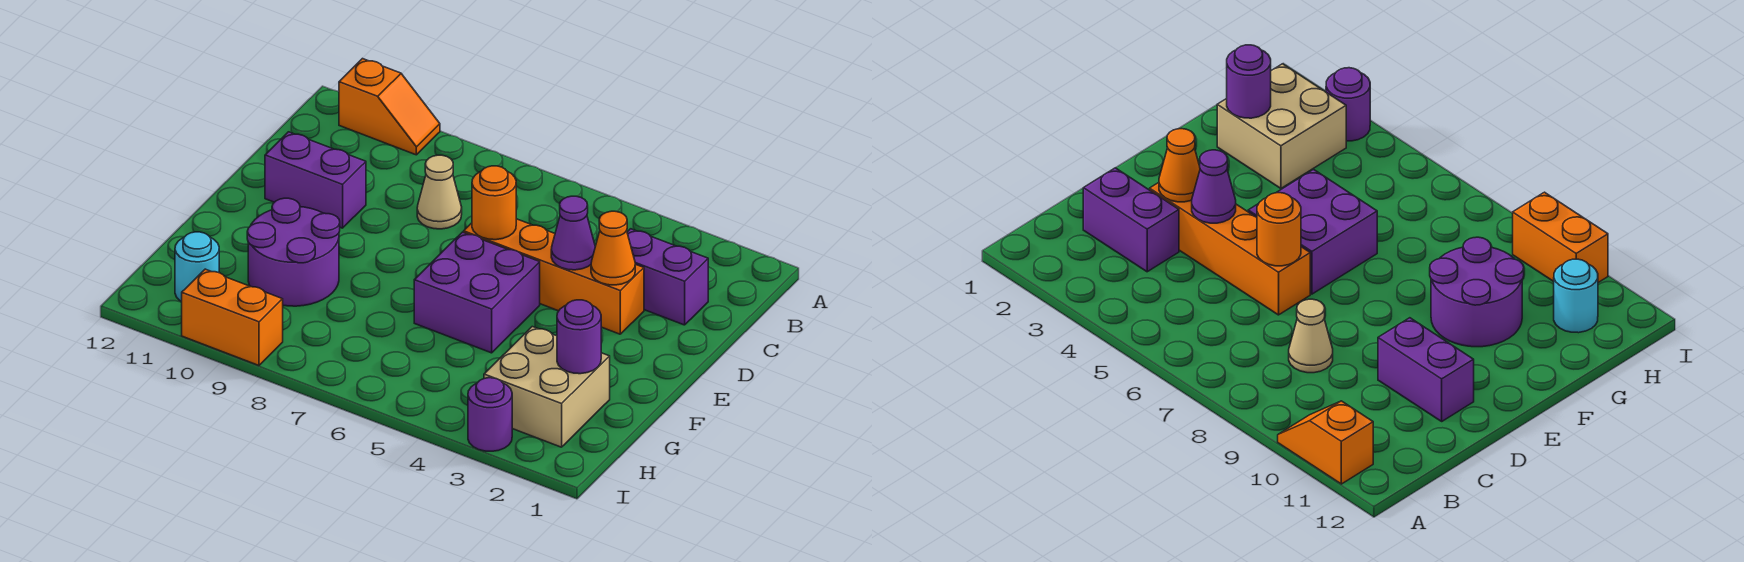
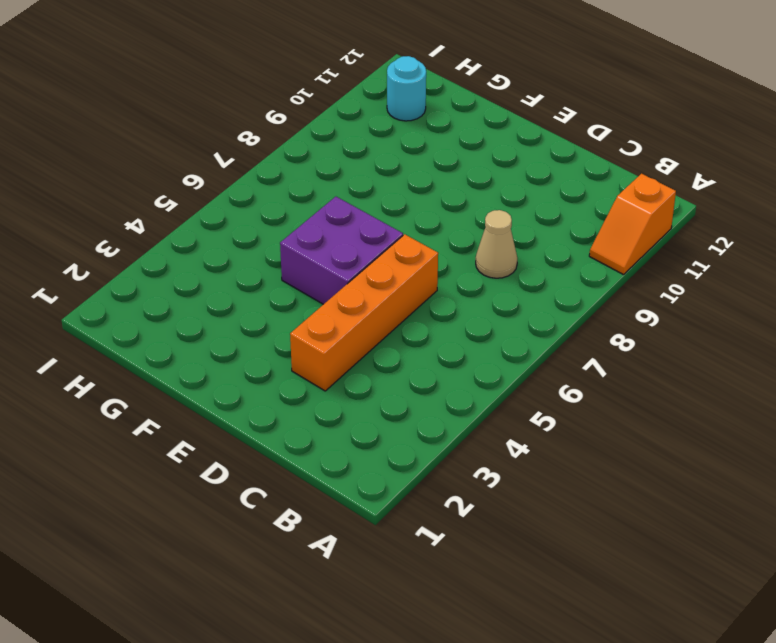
none -> purple brick C2:C3 level 1
none -> purple brick D10:D11 level 1
none -> purple round brick F9:G10 level 1

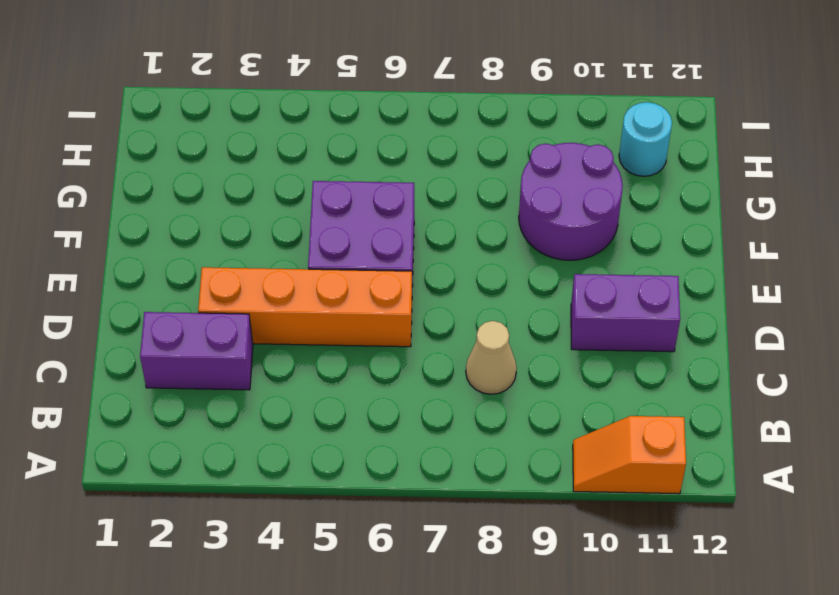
none -> tan brick G2:H3 level 1
none -> purple round brick I3 level 1
none -> orange brick I9:I10 level 1

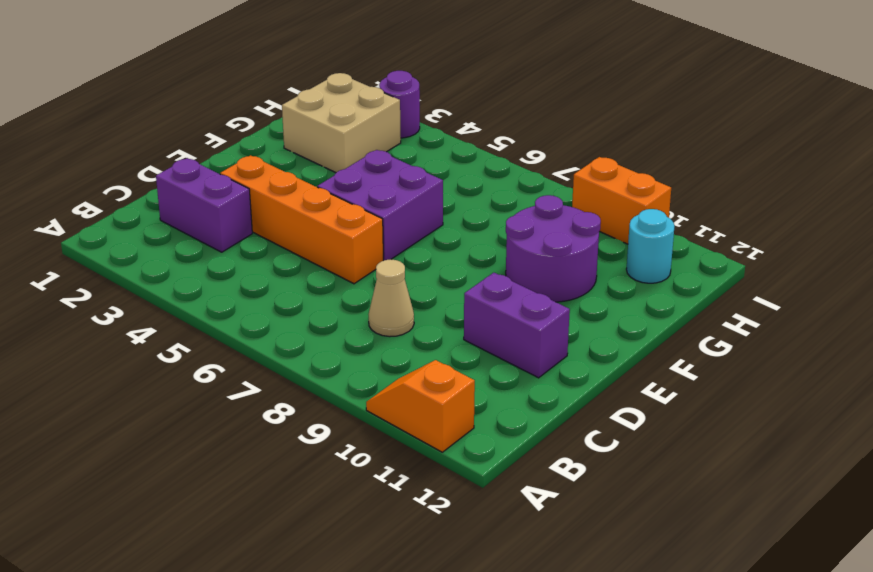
none -> orange cone D3 level 2
none -> purple cone D4 level 2
none -> orange round brick D6 level 2

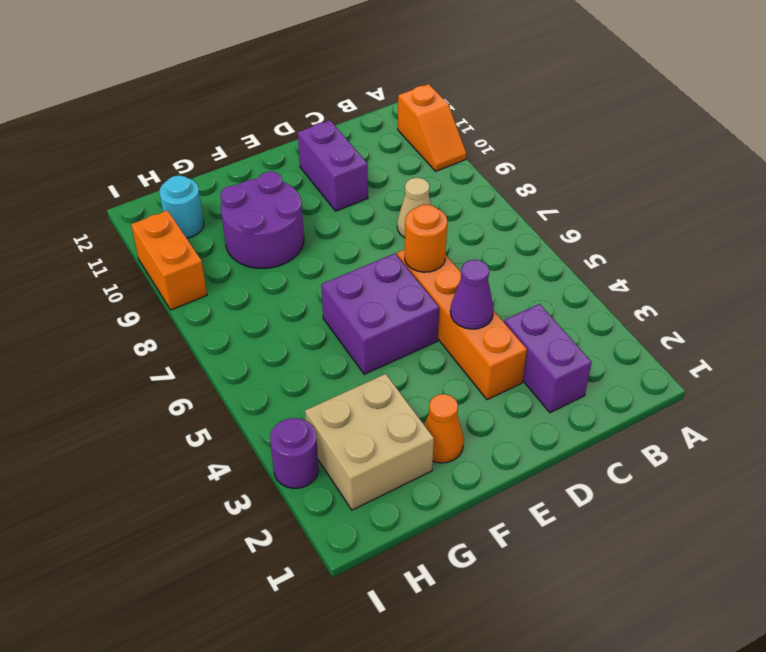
orange cone F2 level 1 -> orange cone D3 level 2
none -> purple round brick G2 level 2

